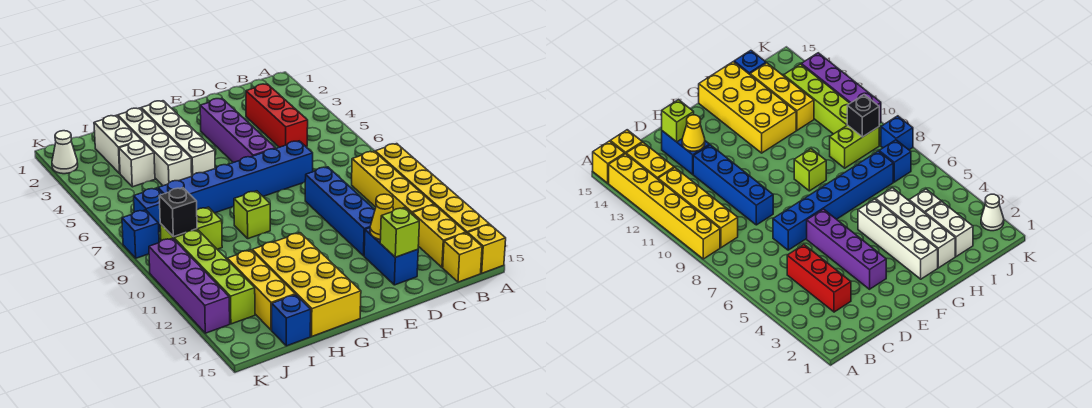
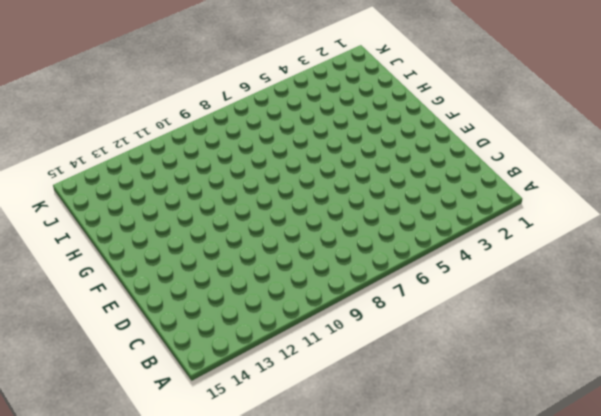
none -> yellow brick A9:A14 level 1
none -> yellow brick A15 level 1
none -> yellow brick B9:B12 level 1

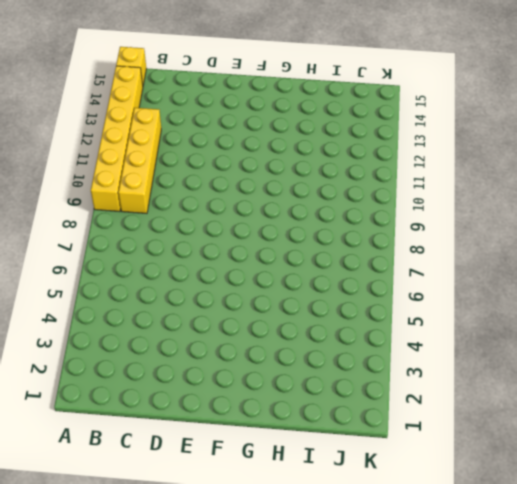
none -> yellow brick B13:B14 level 1
none -> yellow brick B15 level 1
none -> red brick C3:C5 level 1

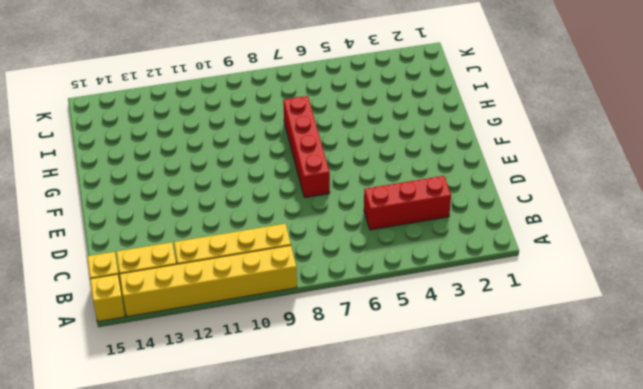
red brick E7:H7 level 1 -> blue brick D7:I7 level 1
none -> blue brick D9:D12 level 1
none -> blue brick D13:D14 level 1
none -> purple brick E3:E6 level 1

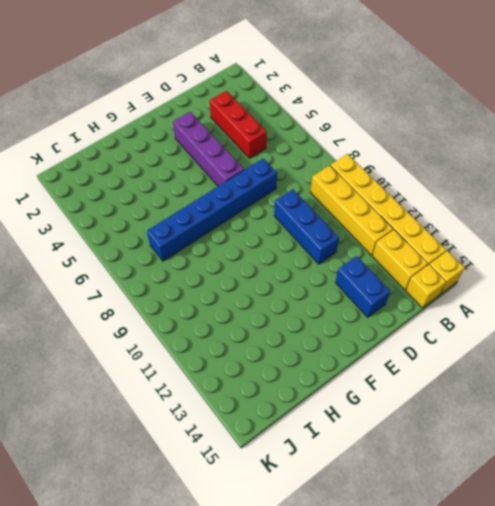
blue brick D9:D11 level 1 -> blue brick D9:D12 level 1
none -> white brick G2:G5 level 1
none -> lime brick G9 level 1
none -> yellow brick G12:H15 level 1

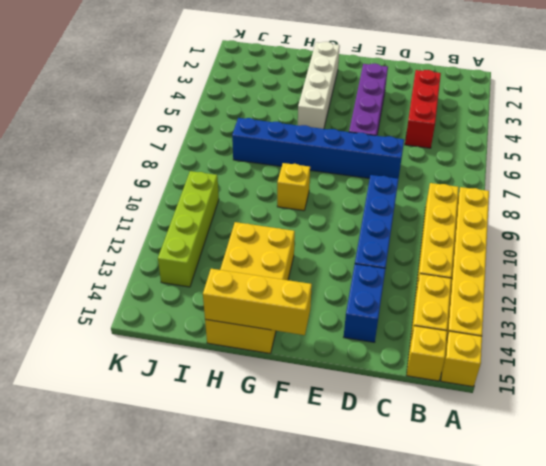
yellow brick F15:H15 level 2 -> yellow brick I12:I14 level 1
yellow brick G9 level 1 -> lime brick G9 level 1
none -> white brick H2:H5 level 1
none -> white brick I2:I3 level 1
none -> white brick I4 level 1

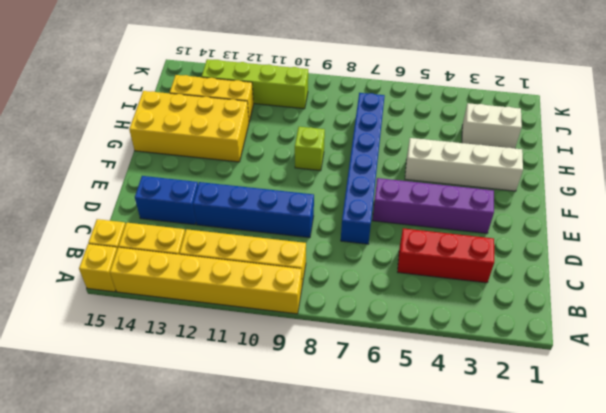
none -> white brick H2:H5 level 1
none -> white brick I4 level 1
none -> lime brick I9:J9 level 1

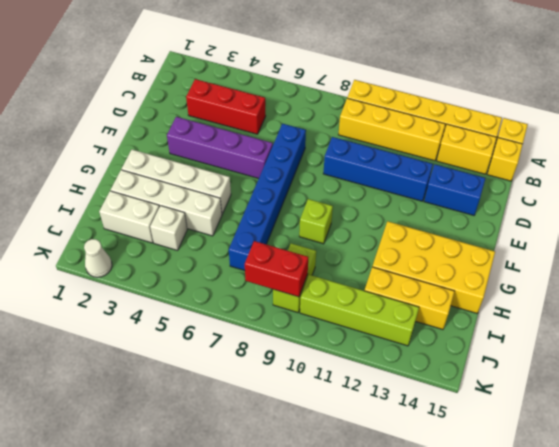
red brick J8:J9 level 2 -> black brick J9 level 2
none -> blue brick I15 level 1
none -> blue brick J7 level 1
none -> blue brick K8 level 1

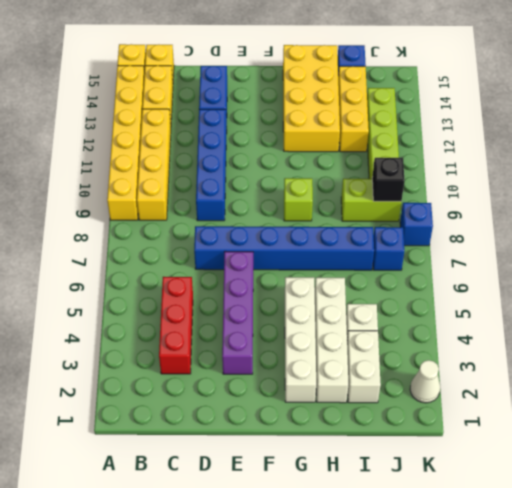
none -> purple brick K10:K13 level 1
none -> yellow cone D13 level 2
none -> lime brick D14 level 2

